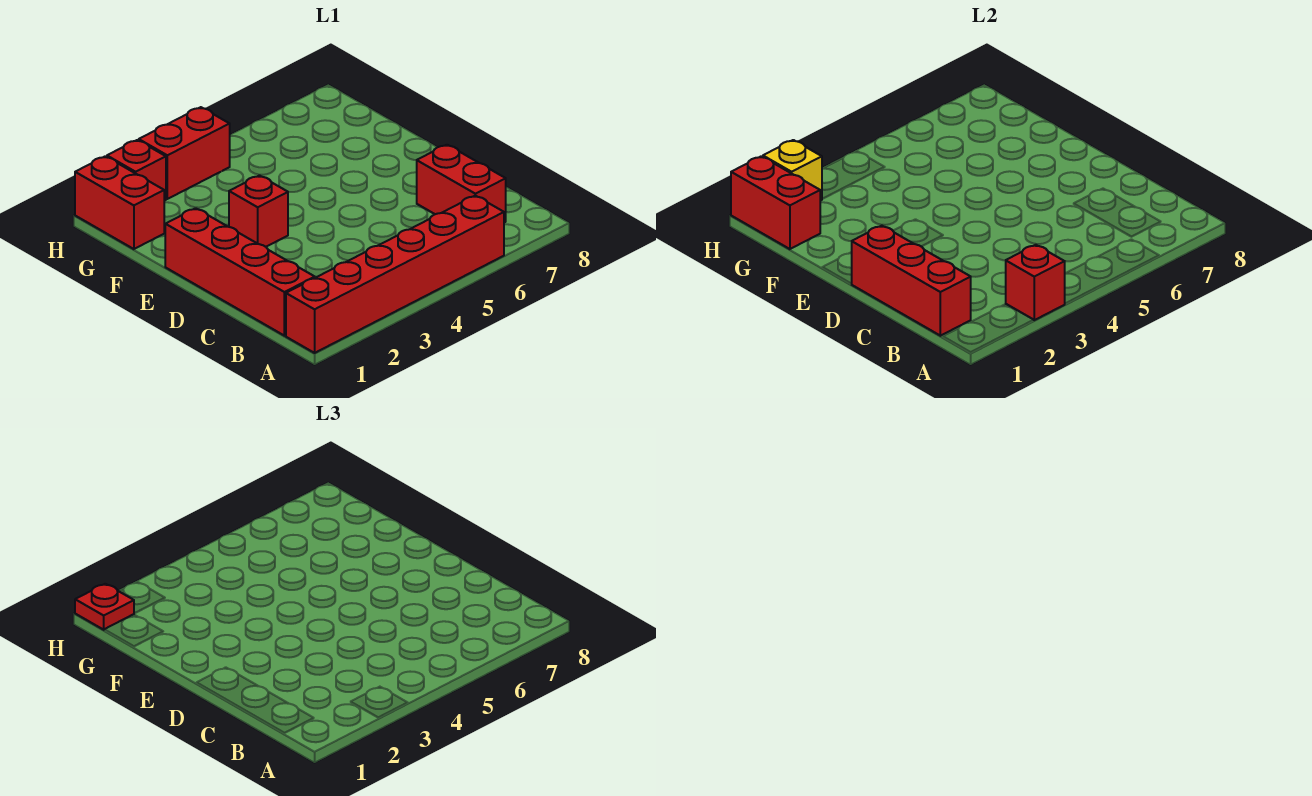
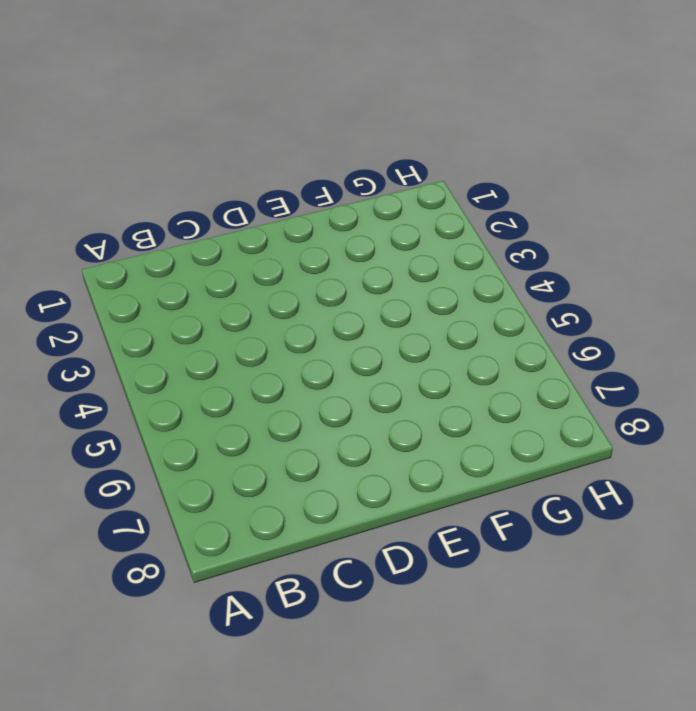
none -> red brick A1:A6 level 1
none -> red brick B1:E1 level 1
none -> red brick B7:C7 level 1

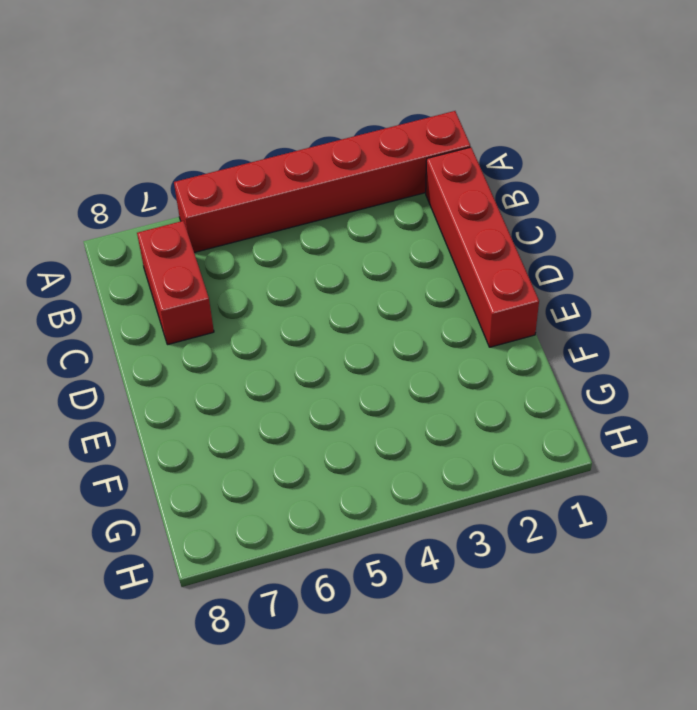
none -> red brick E3 level 1
none -> red brick G1:H1 level 1
none -> red brick H2 level 1

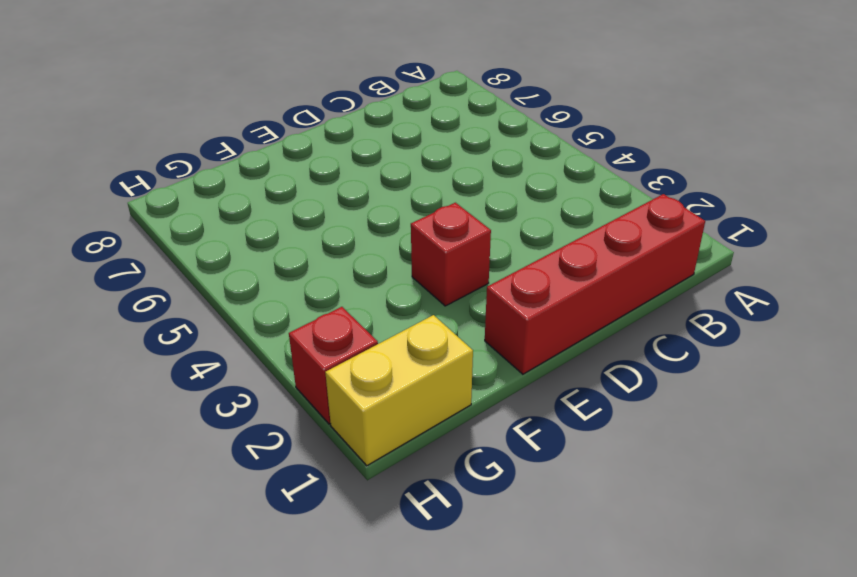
yellow brick G1:H1 level 1 -> red brick G1:H1 level 1
none -> red brick A1:A6 level 1
none -> red brick B7:C7 level 1
none -> red brick H3:H4 level 1

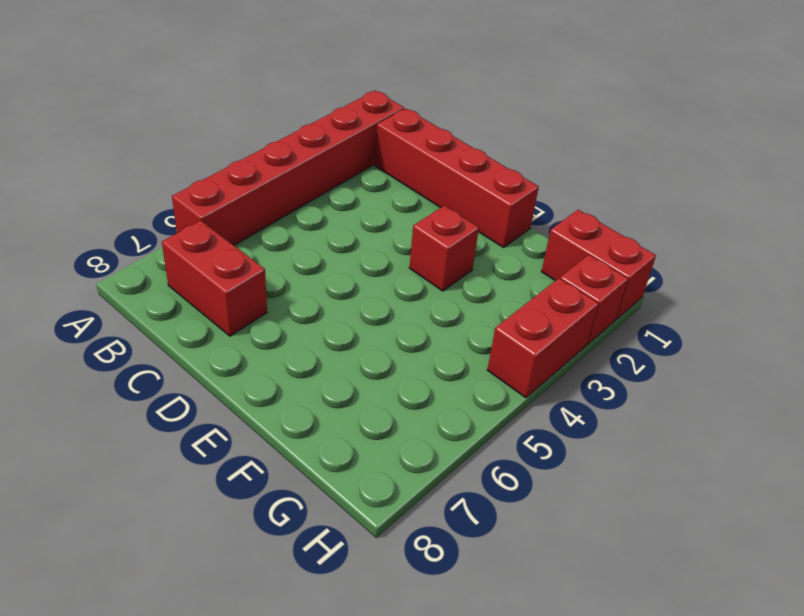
none -> red brick A3 level 2
none -> red brick B1:D1 level 2
none -> red brick G1:H1 level 2

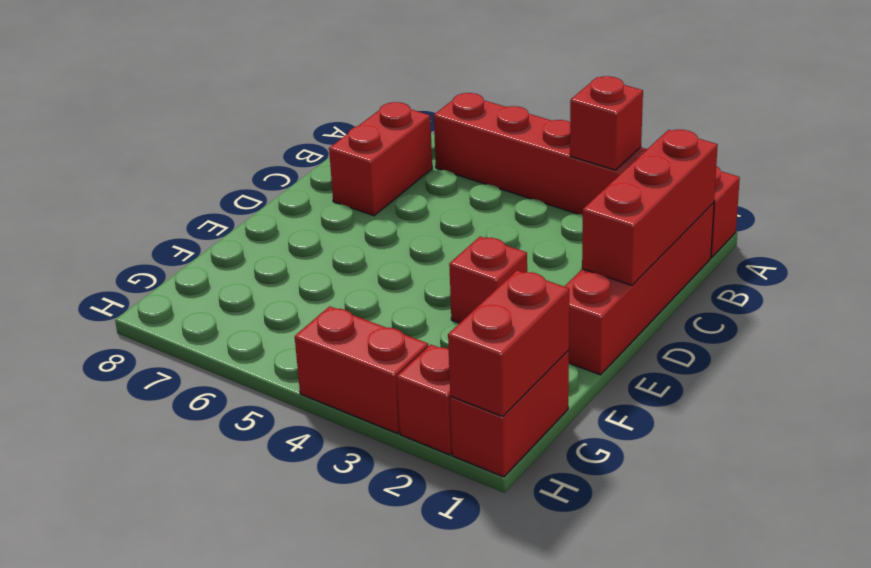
none -> yellow brick H2 level 2
none -> red plate H1 level 3

